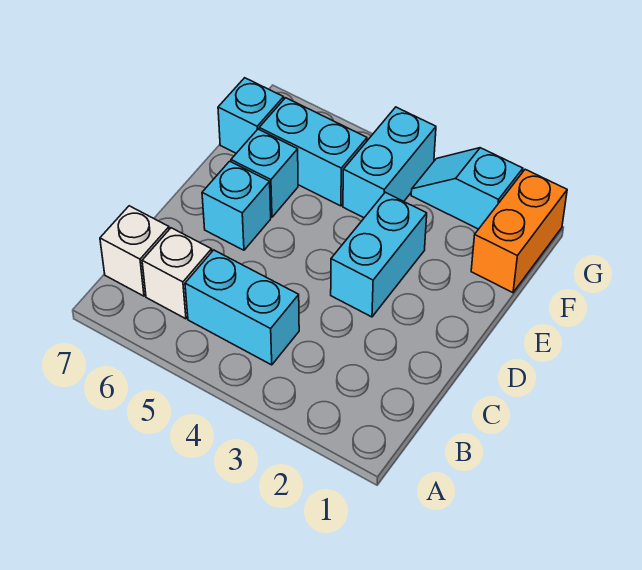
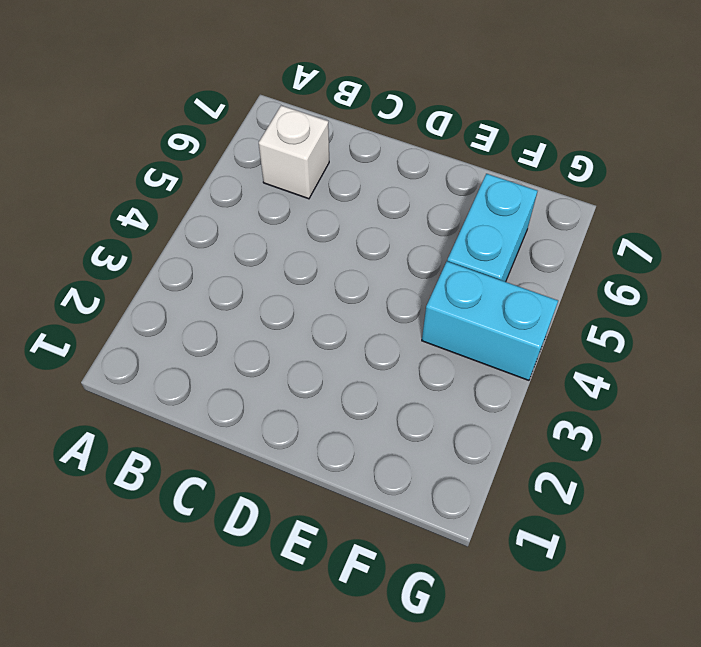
none -> cyan brick B4:B5 level 1
none -> white brick B7 level 1

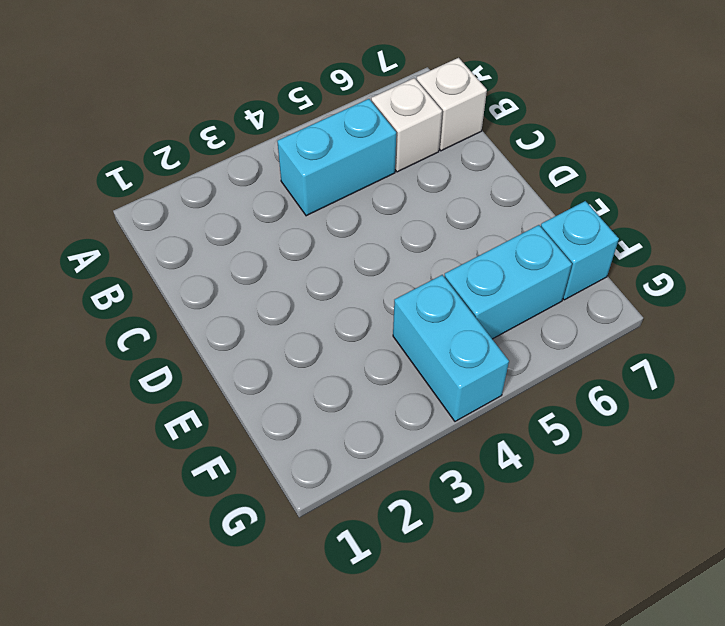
none -> cyan brick D3:E3 level 1
none -> cyan brick D6 level 1

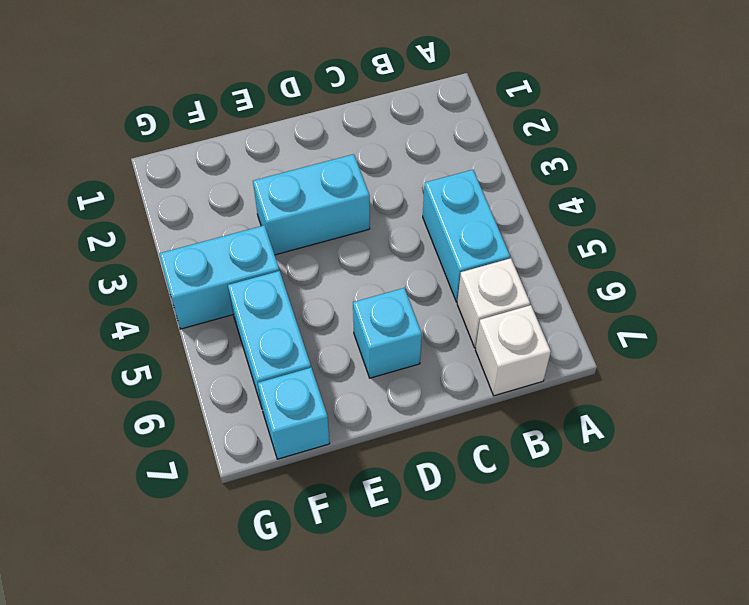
none -> cyan brick E6 level 1
none -> orange brick F1:G1 level 1

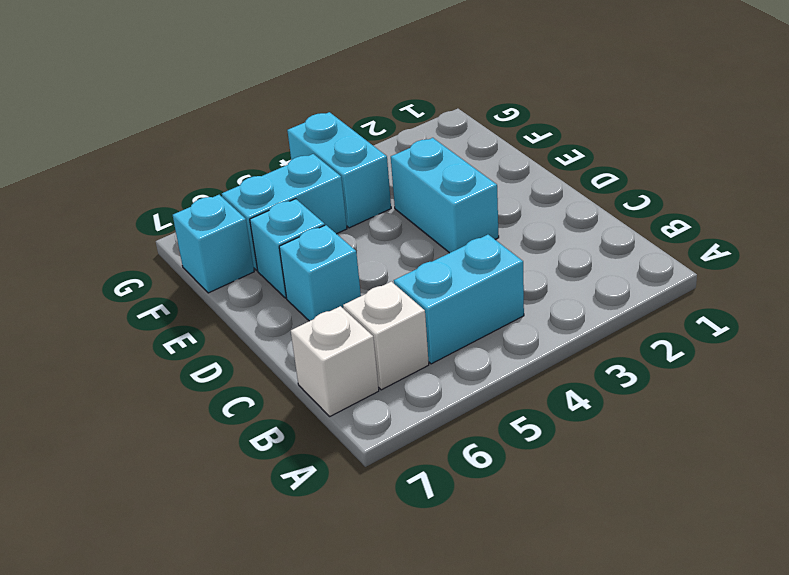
none -> orange brick F1:G1 level 1
none -> cyan slope G2:G3 level 1 top 2

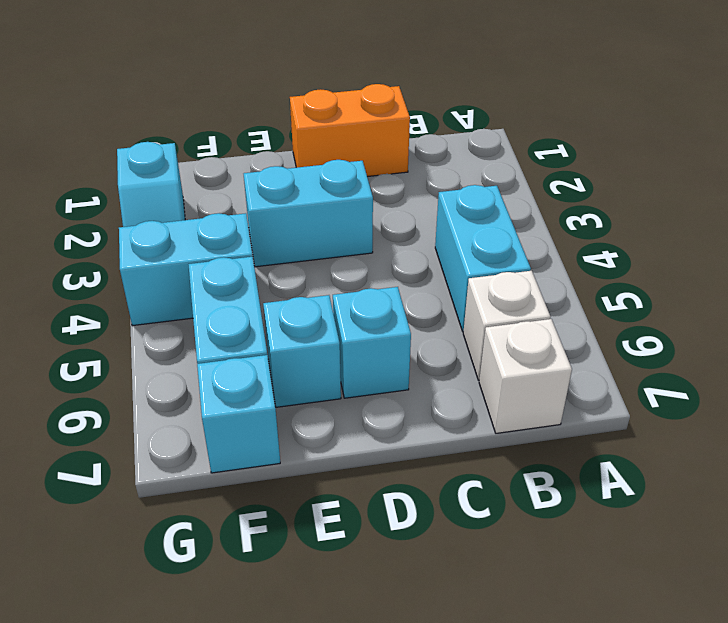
orange brick C1:D1 level 1 -> orange brick F1:G1 level 1

